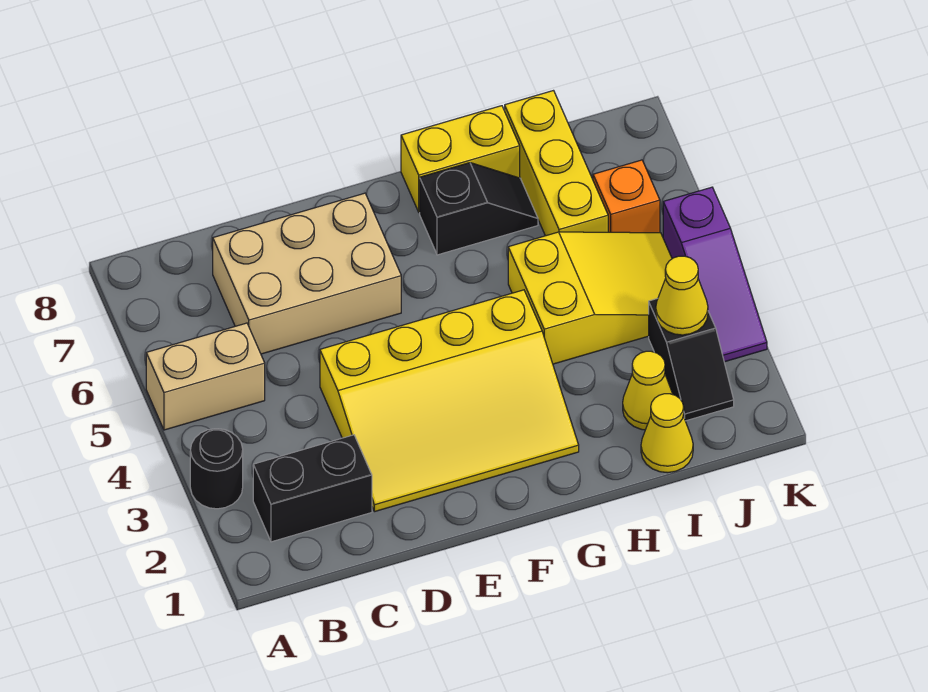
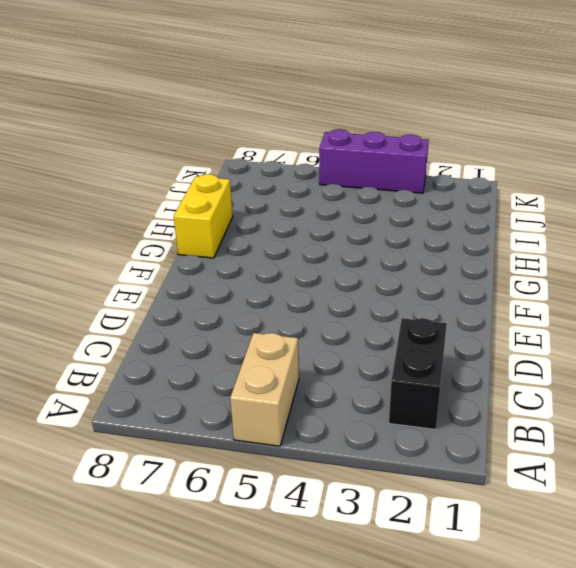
purple brick K3:K5 level 1 -> purple slope K3:K5 level 1 top 5
none -> black round brick A3 level 1
none -> tan brick C6:E7 level 1
none -> yellow slope D2:G4 level 1 top 4

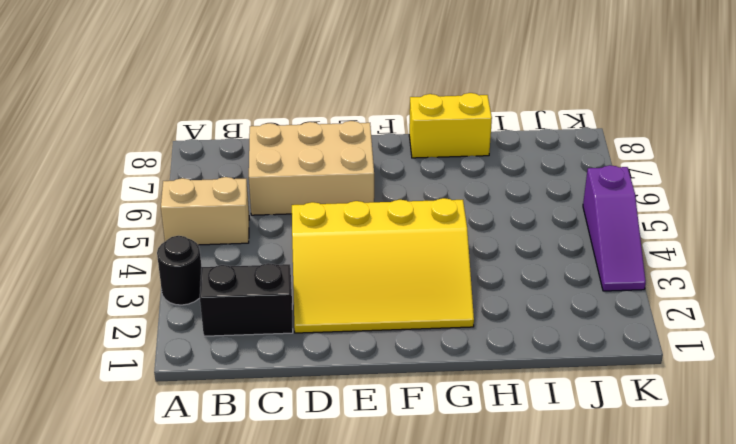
none -> black slope G7:H7 level 1 top G
none -> yellow slope H4:J5 level 1 top H
none -> yellow cone I1 level 1

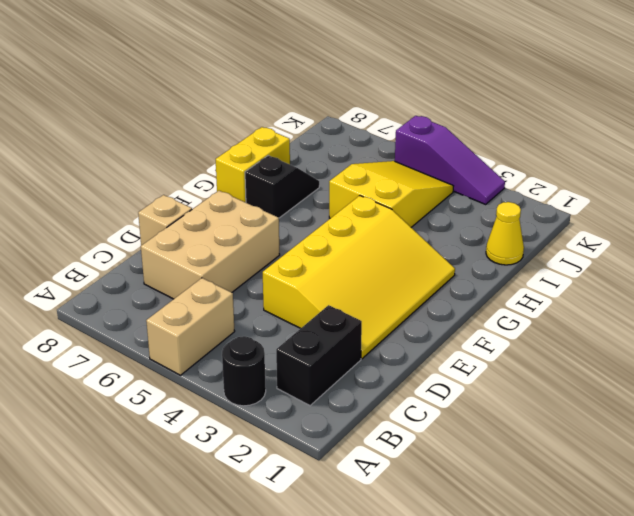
tan brick D8 level 1 -> none
none -> yellow cone I2 level 1
none -> yellow brick I6:I8 level 1
none -> black slope J2:J3 level 1 top 3

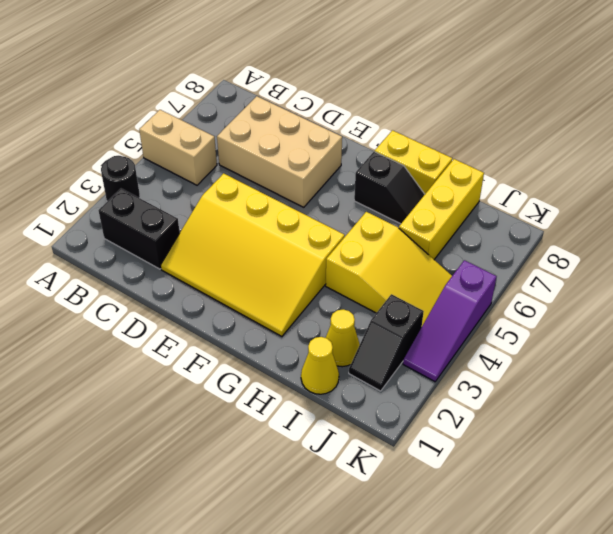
none -> orange brick J6 level 1
none -> yellow cone J3 level 2

